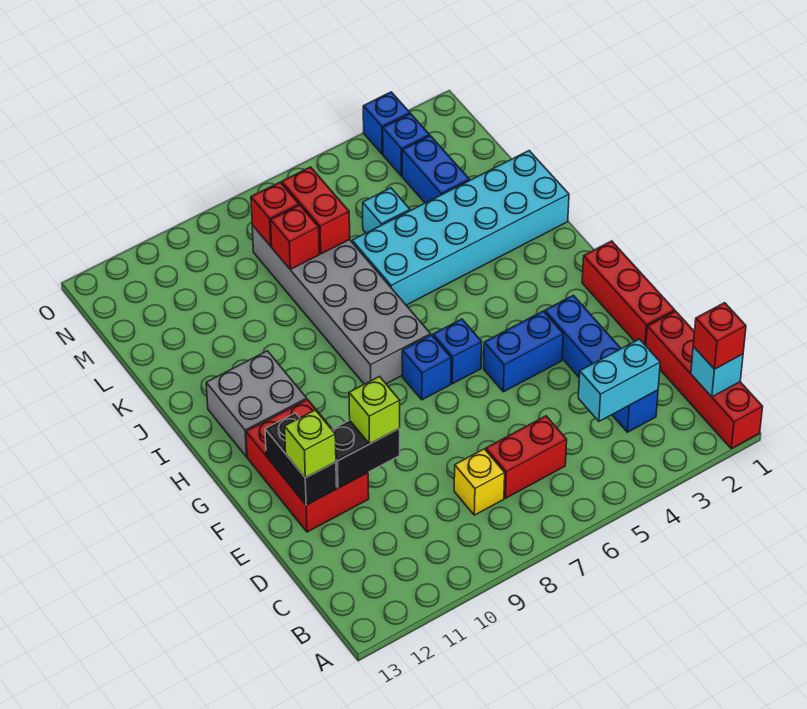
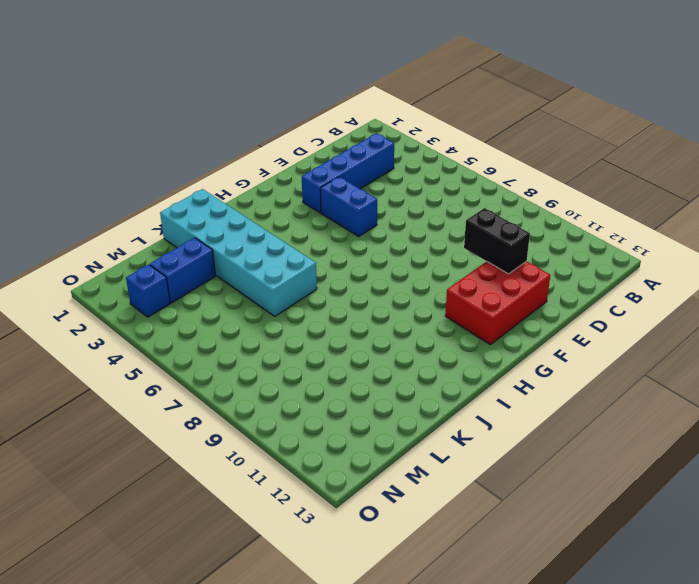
none -> red brick A1:D1 level 1
none -> red brick C6:C7 level 1
none -> yellow brick C8 level 1

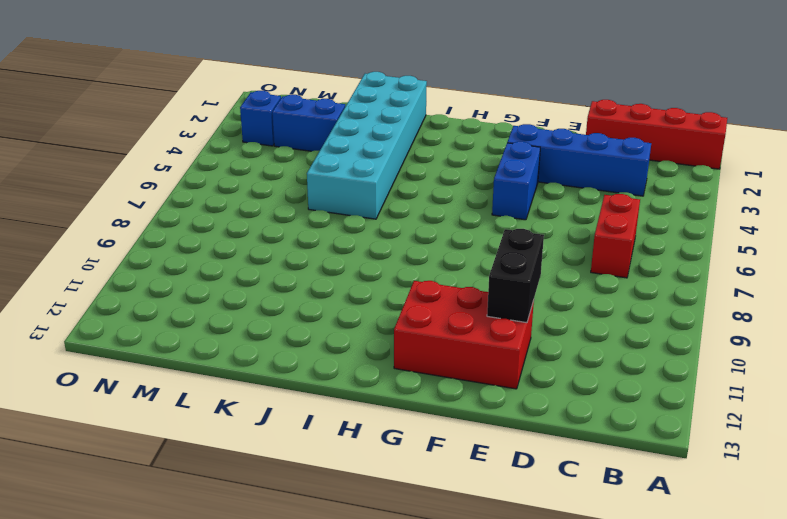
none -> yellow brick C8 level 1
none -> red brick E1:G1 level 1
none -> blue brick G6 level 1

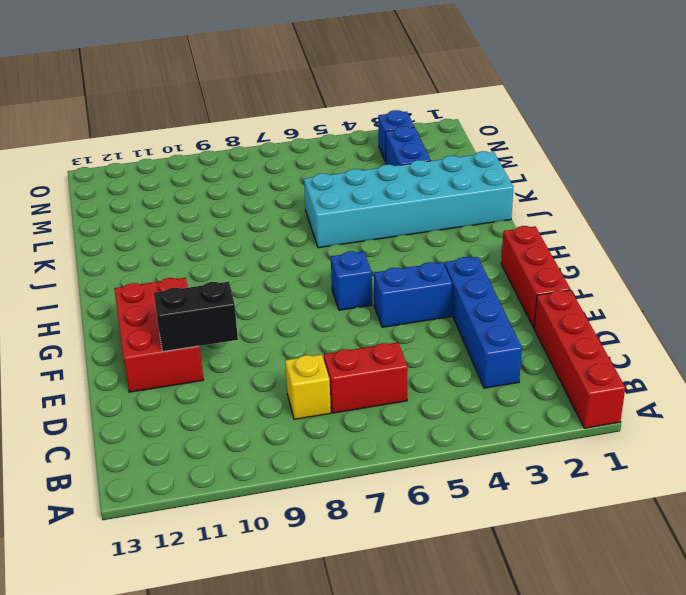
none -> blue brick G7 level 1
none -> grey brick H7:M8 level 1
none -> grey brick H11:I12 level 1

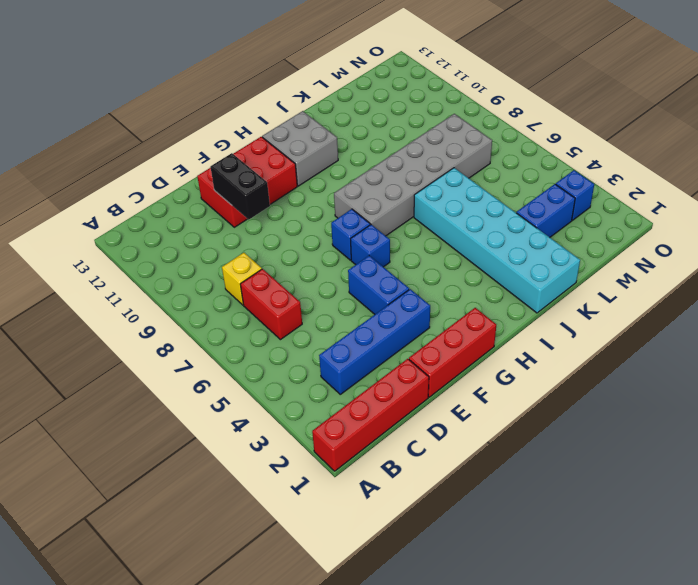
none -> cyan brick L5 level 1
none -> blue brick O3 level 1
none -> cyan brick B1 level 2

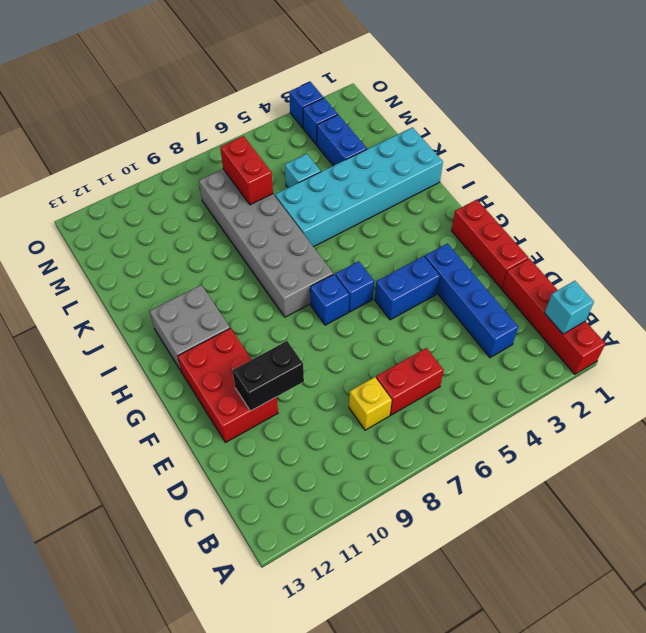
none -> cyan brick C3:C4 level 2
none -> black brick E12:F12 level 2
none -> red brick L8 level 2

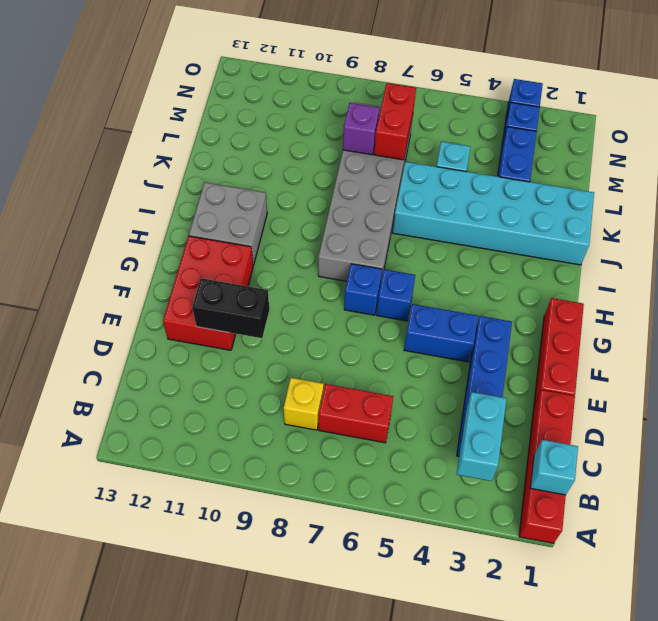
cyan brick B3:C3 level 2 -> cyan brick C3:C4 level 2
purple brick L8 level 2 -> red brick L8 level 2
none -> black brick E12:F12 level 2
none -> red brick M8 level 2
none -> red brick B1 level 3

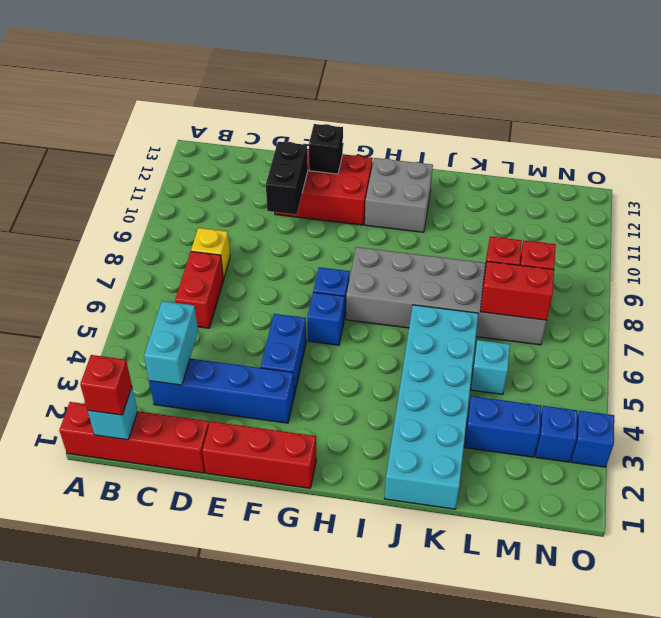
black brick F12 level 2 -> black brick E12:F12 level 2
none -> lime brick E10 level 3
none -> lime brick E12 level 3

